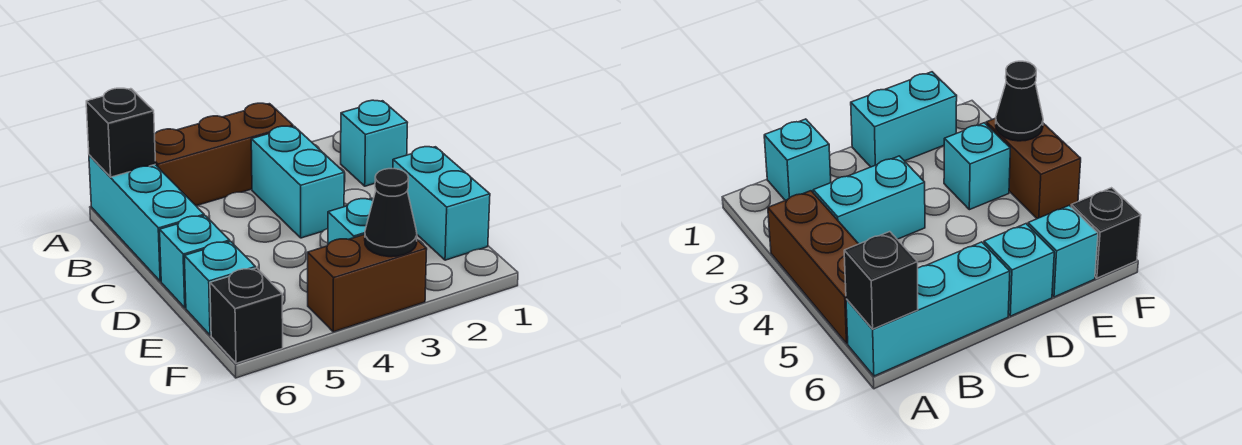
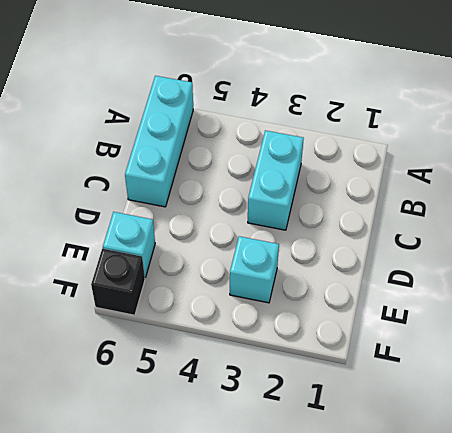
none -> brown brick A3:A5 level 1
none -> cyan brick B1 level 1
none -> cyan brick D1:E1 level 1

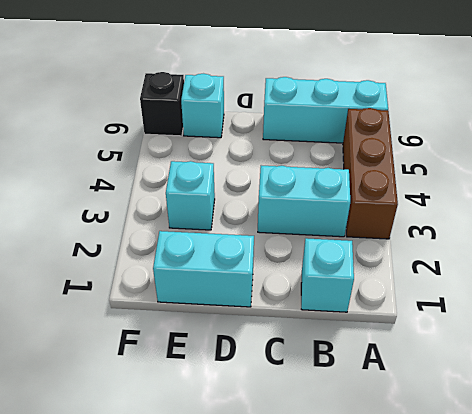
none -> cyan brick D6 level 1
none -> brown brick F3:F4 level 1
none -> black brick A6 level 2

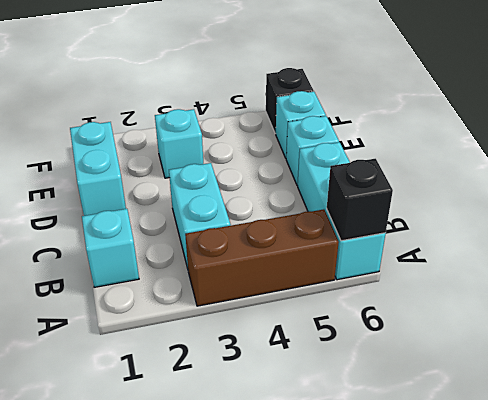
none -> brown brick F3:F4 level 1
none -> black cone F3 level 2

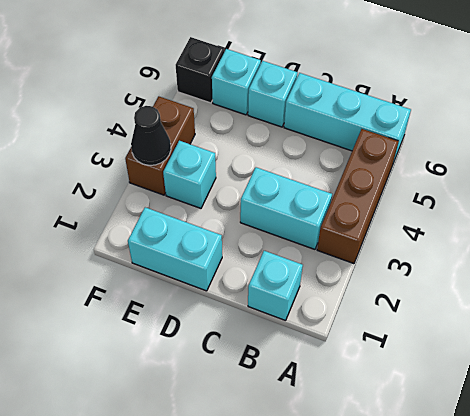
none -> black brick A6 level 2

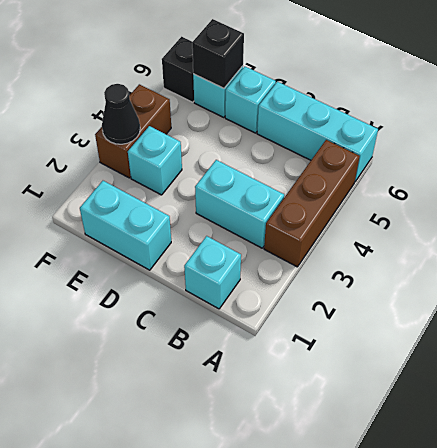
black brick E6 level 2 -> black brick A6 level 2

